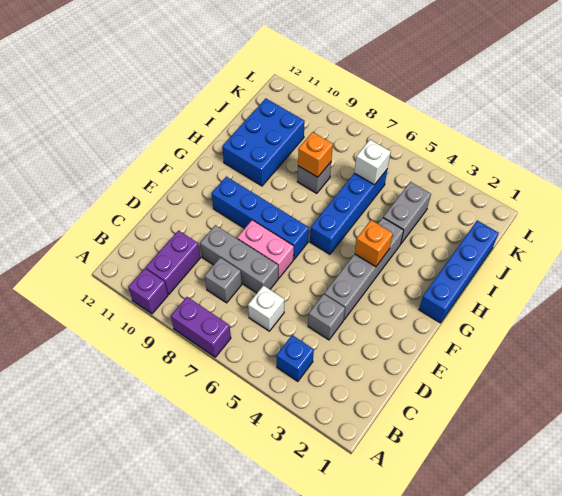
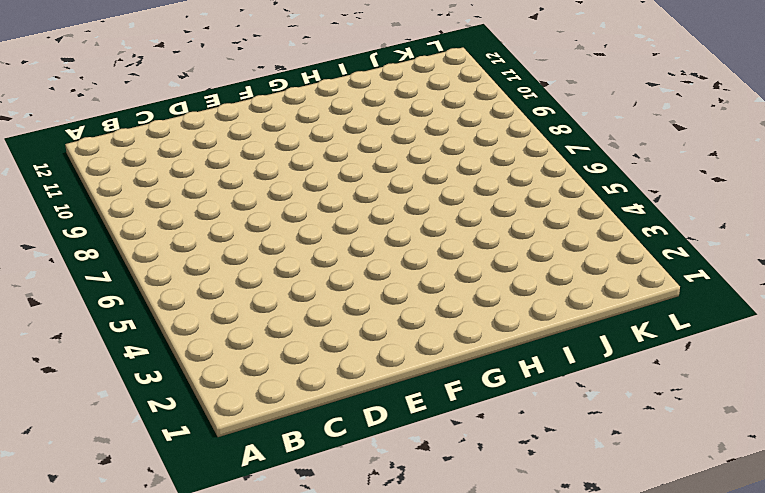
none -> purple brick A7:A8 level 1
none -> purple brick A10 level 1
none -> blue brick B4 level 1

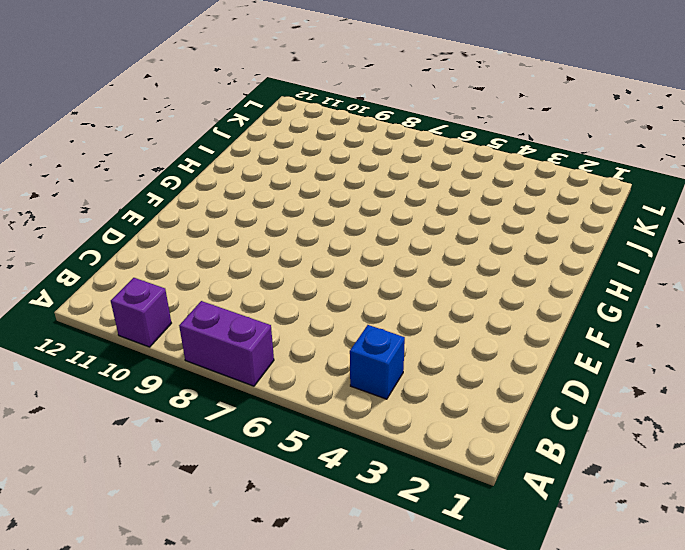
none -> purple brick B10:C10 level 1
none -> white brick C6 level 1
none -> grey brick C8 level 1

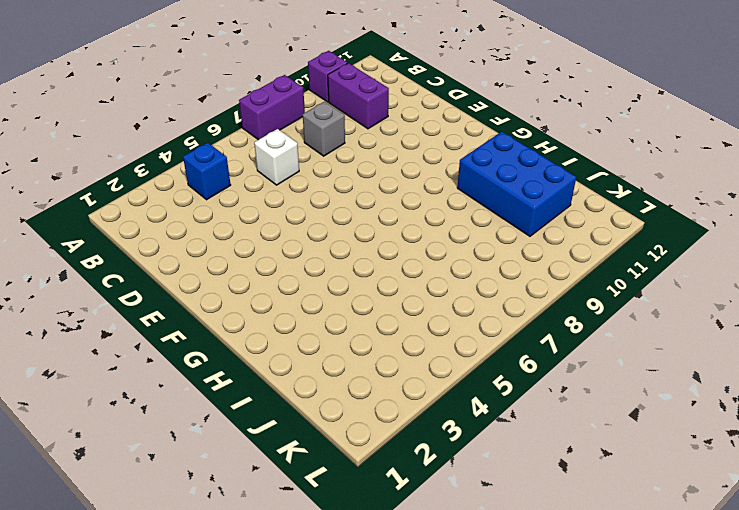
none -> grey brick D4 level 1
none -> grey brick D7:D9 level 1
none -> grey brick E4:H4 level 1

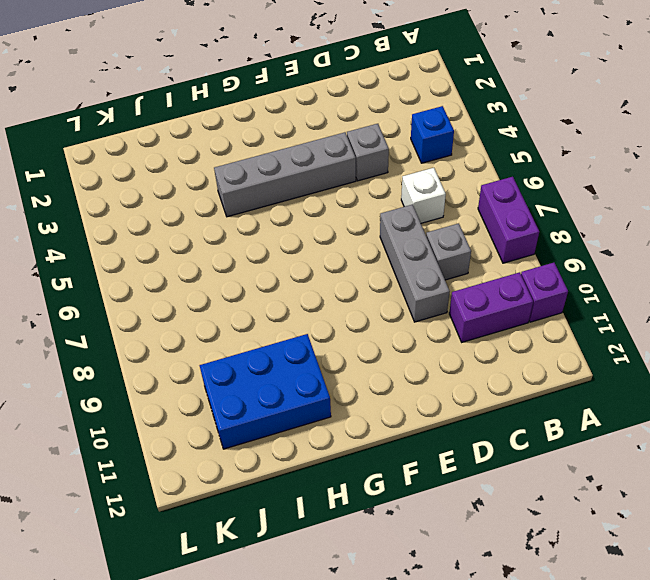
none -> pink brick E7:E8 level 1
none -> blue brick F7:F10 level 1
none -> blue brick G1:J1 level 1

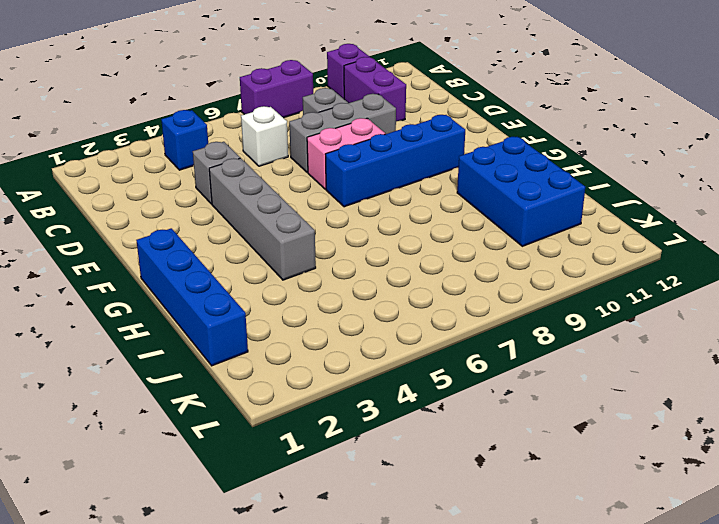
none -> blue brick G6:J6 level 1
none -> grey brick I4:J4 level 1
none -> grey brick I8 level 1

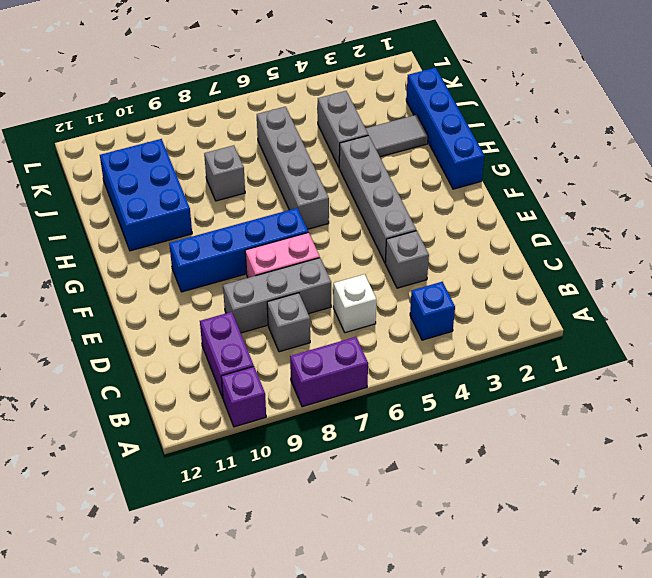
grey brick G6:J6 level 1 -> blue brick G6:J6 level 1
grey tile I2:I3 level 1 -> none
none -> orange brick G4 level 2
none -> orange brick I8 level 2
none -> white brick J6 level 2

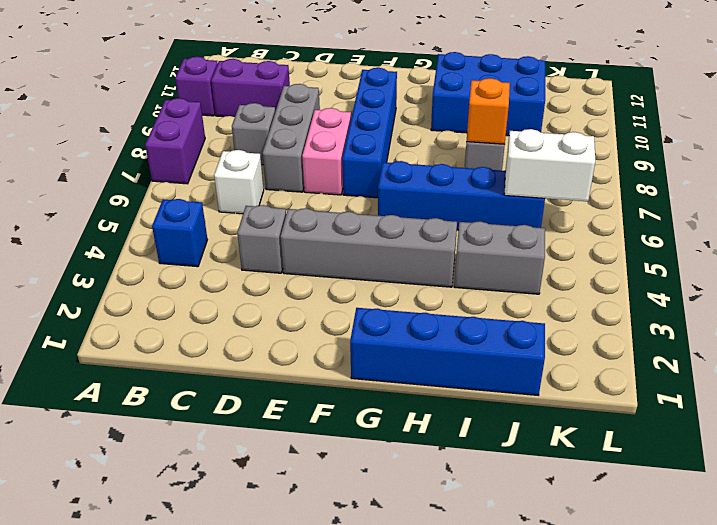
white brick J6:K6 level 2 -> white brick J6 level 2
none -> orange brick G4 level 2

